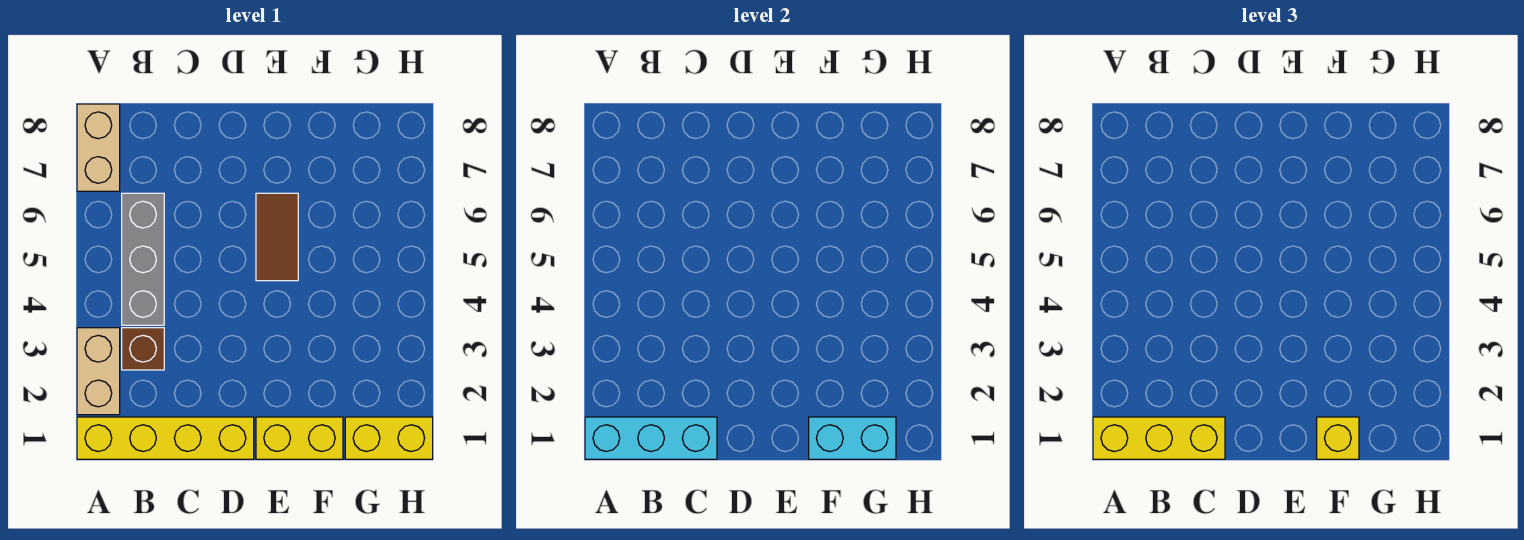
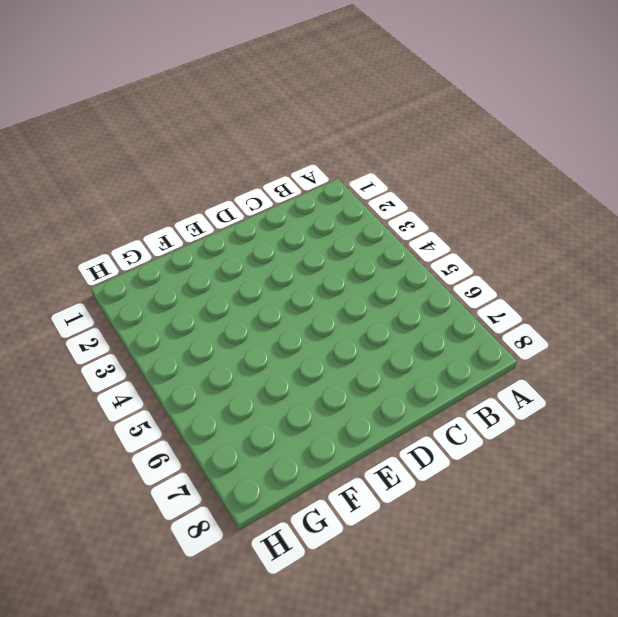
none -> yellow brick A1:D1 level 1
none -> tan brick A2:A3 level 1
none -> tan brick A7:A8 level 1

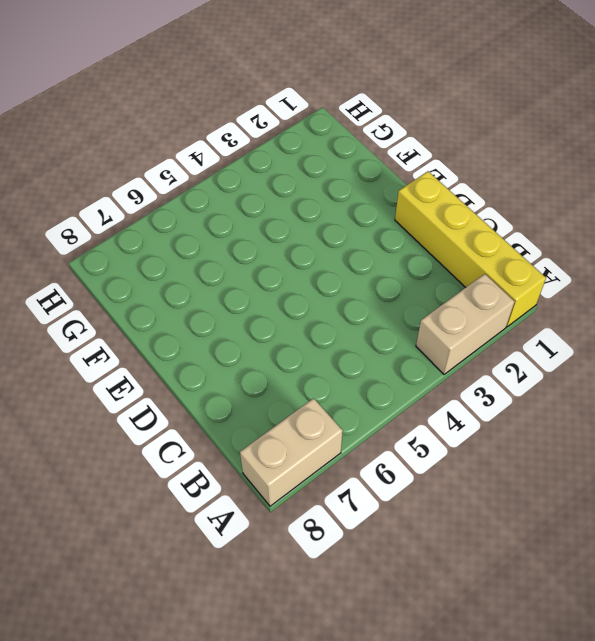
none -> brown brick B3 level 1
none -> grey brick B4:B6 level 1
none -> yellow brick E1:F1 level 1

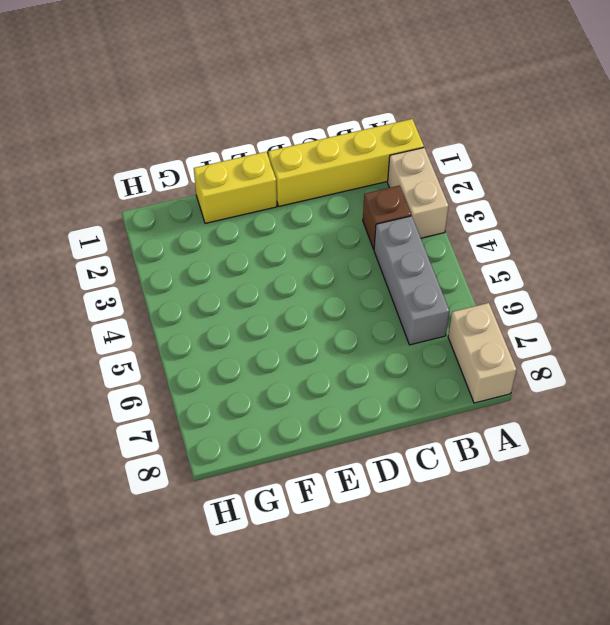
none -> brown tile E5:E6 level 1
none -> yellow brick G1:H1 level 1
none -> cyan brick A1:C1 level 2

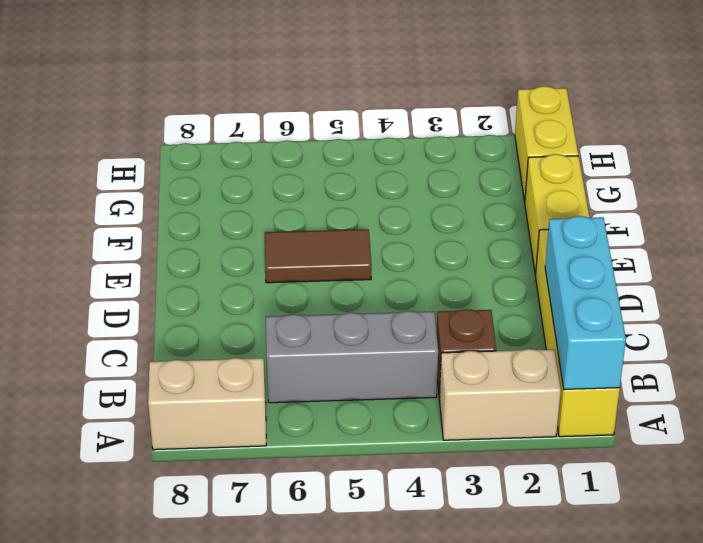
none -> cyan brick F1:G1 level 2
none -> yellow brick A1:C1 level 3
none -> yellow brick F1 level 3

